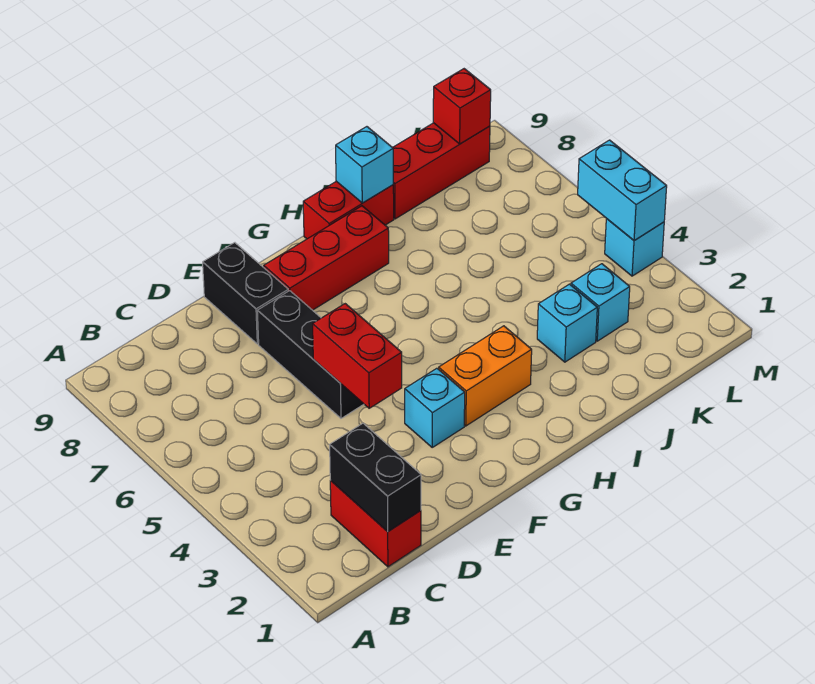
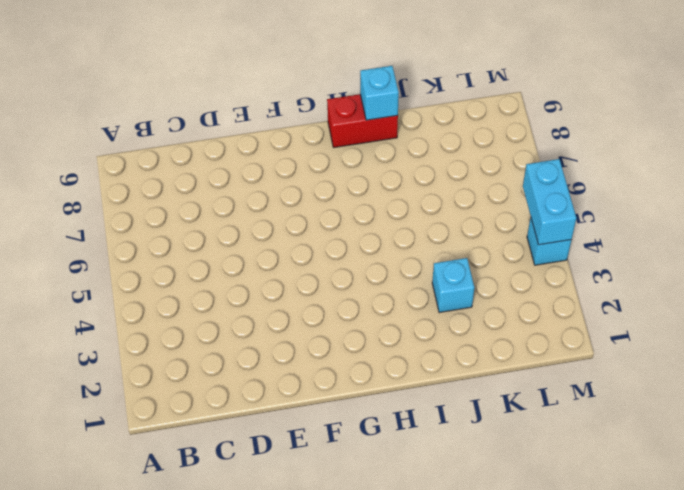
none -> red brick C1:C2 level 1
none -> black brick E5:E7 level 1
none -> black brick E8:E9 level 1

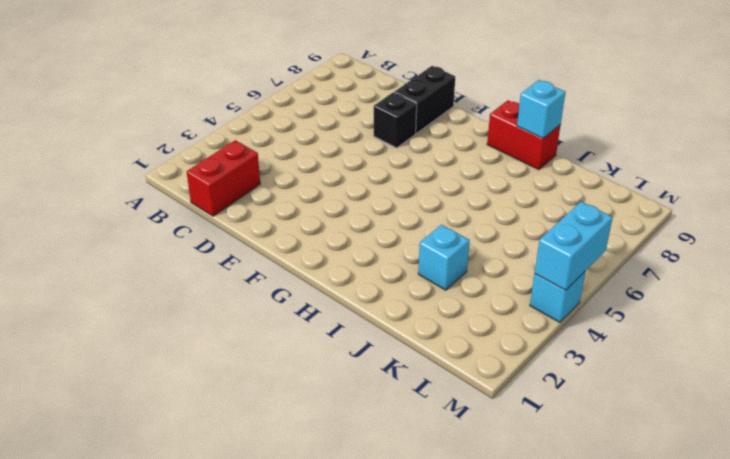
black brick E7 level 1 -> black brick E5:E7 level 1
none -> cyan brick F3 level 1
none -> red brick F8:H8 level 1
none -> orange brick G3:H3 level 1

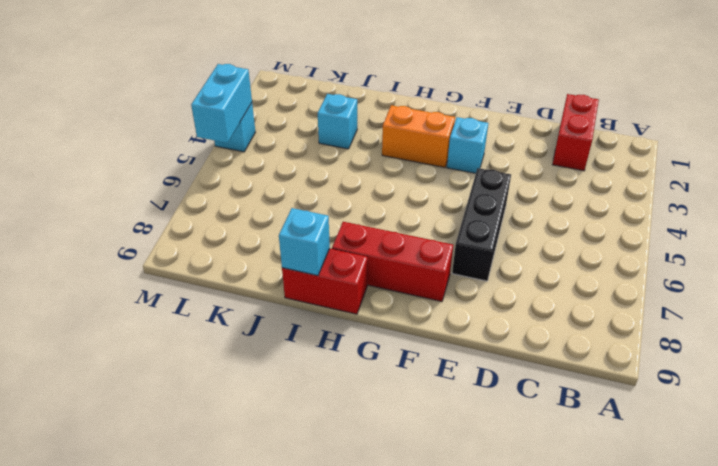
none -> black brick E8:E9 level 1
none -> red brick J9:L9 level 1
none -> cyan brick K3 level 1

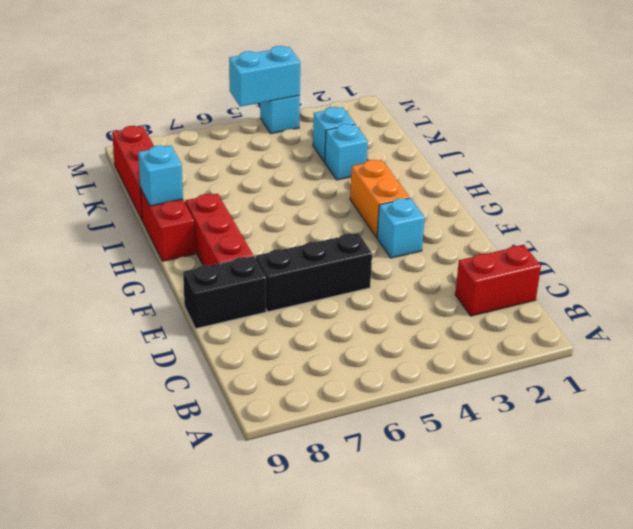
none -> black brick C1:C2 level 2
none -> red brick E4:E5 level 2
none -> red brick L9 level 2

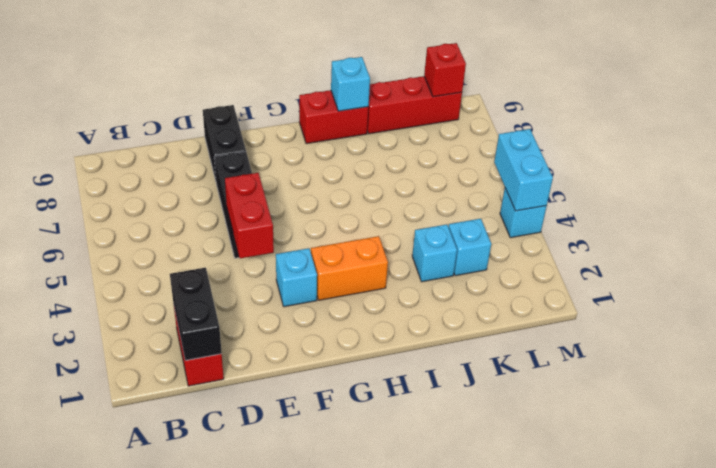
none -> red brick F8:H8 level 1

